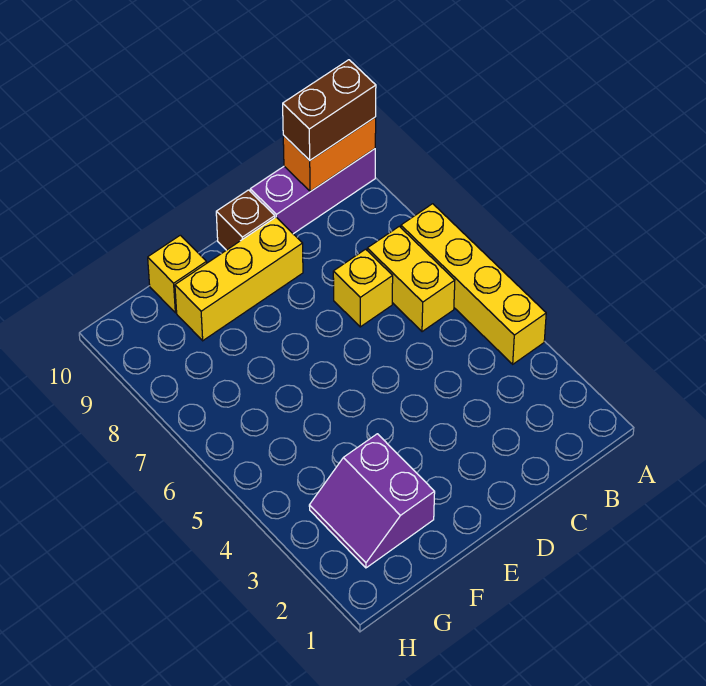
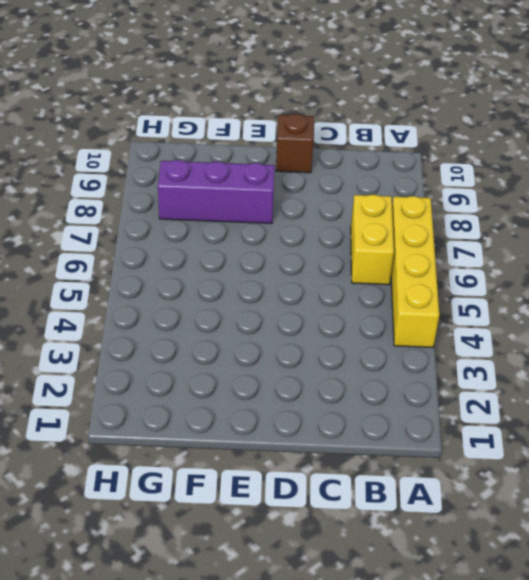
purple brick E8:G8 level 1 -> purple brick A10:C10 level 1
none -> yellow brick C7 level 1
none -> yellow brick D9:F9 level 1

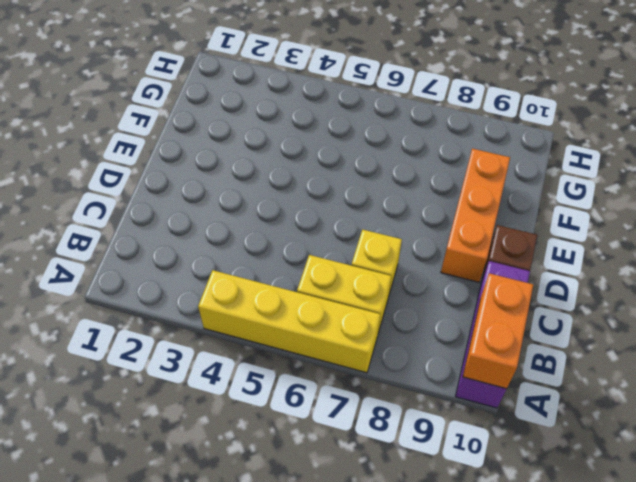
orange brick D9:F9 level 1 -> yellow brick D9:F9 level 1
none -> purple slope F2:G3 level 1 top F
none -> yellow brick F10 level 1

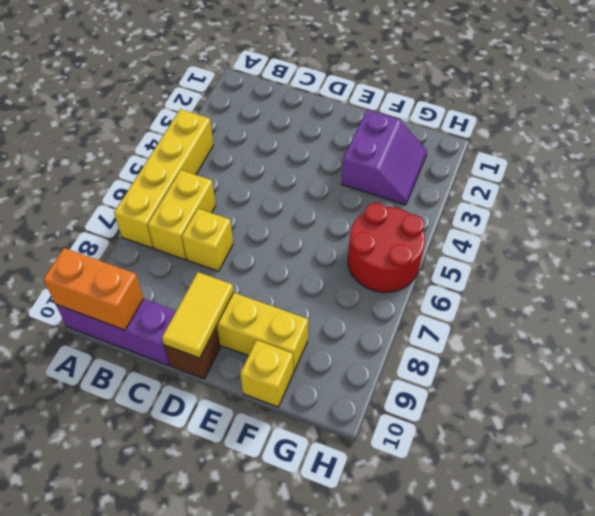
yellow tile D9:D10 level 2 -> none
red round brick G5:H6 level 1 -> none
none -> brown brick A10:B10 level 3

